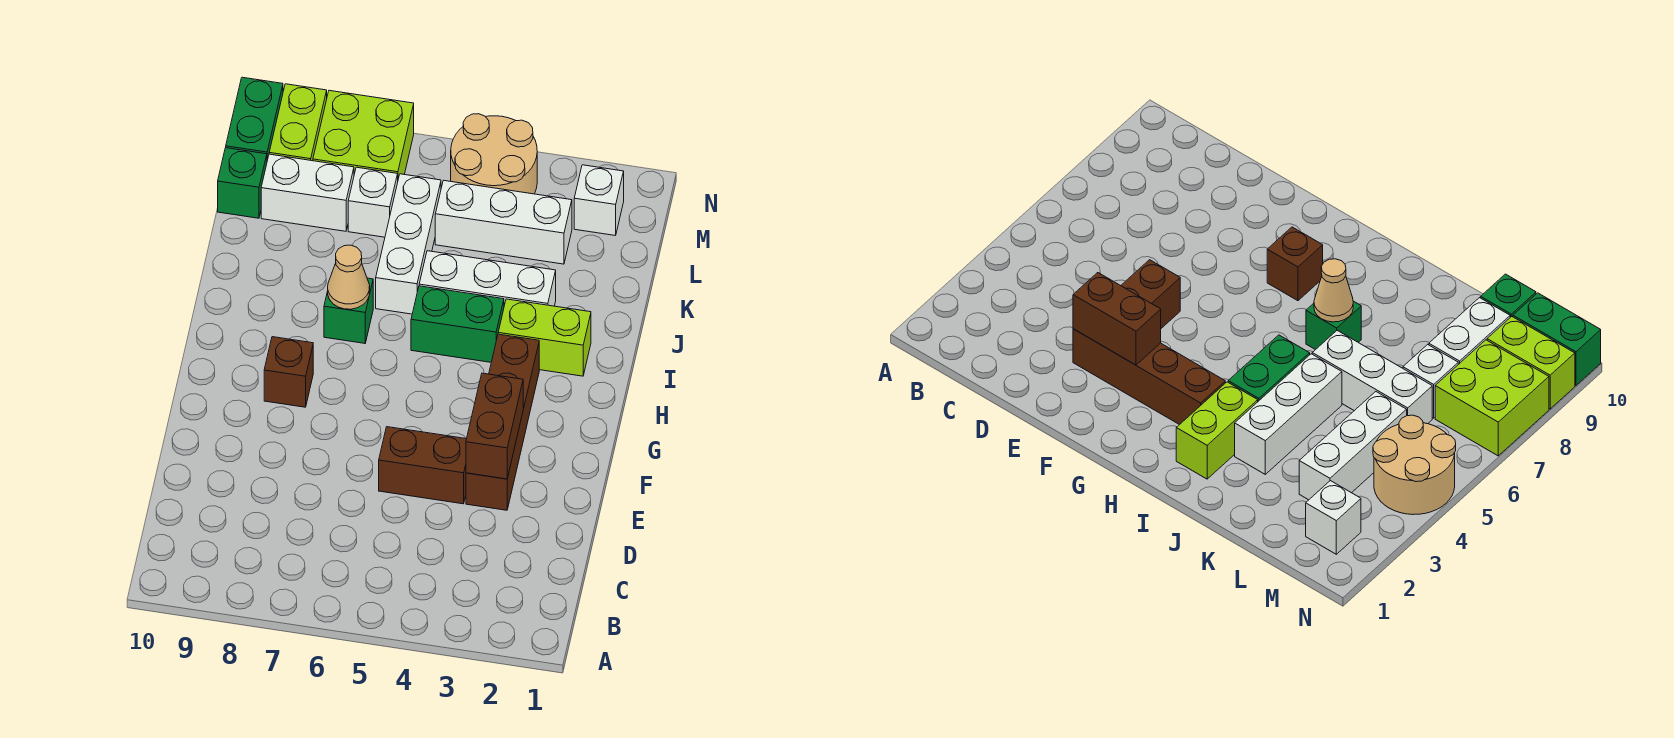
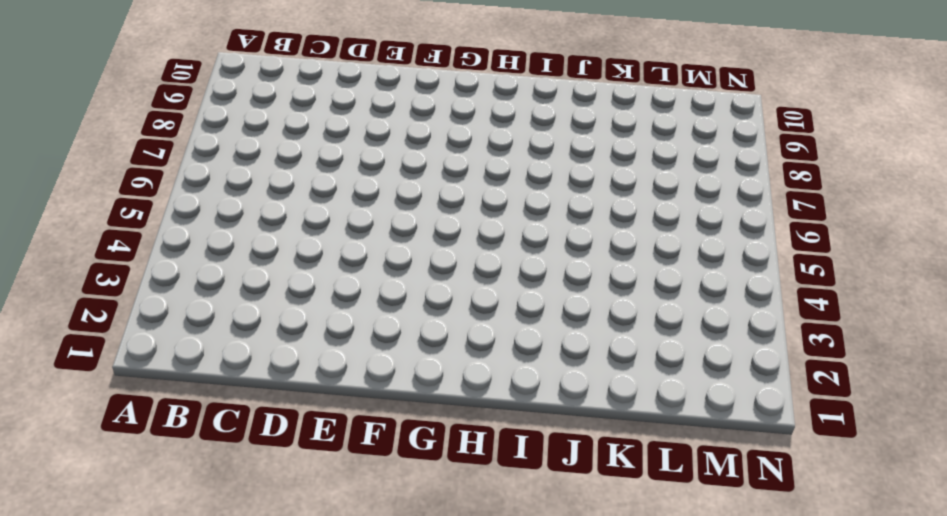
none -> brown brick E3:H3 level 1
none -> brown brick E4:E5 level 1
none -> brown brick G8 level 1

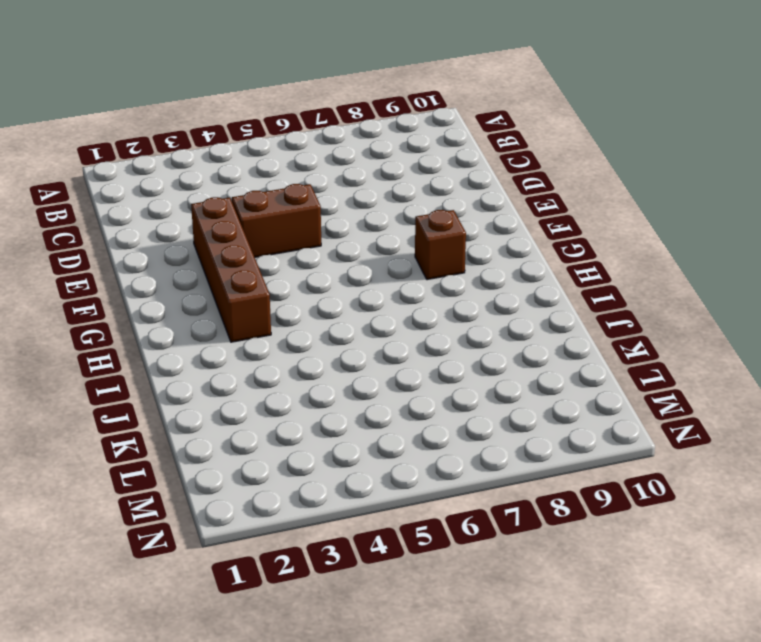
none -> lime brick I2:I3 level 1
none -> green brick I4:I5 level 1
none -> green brick I7 level 1

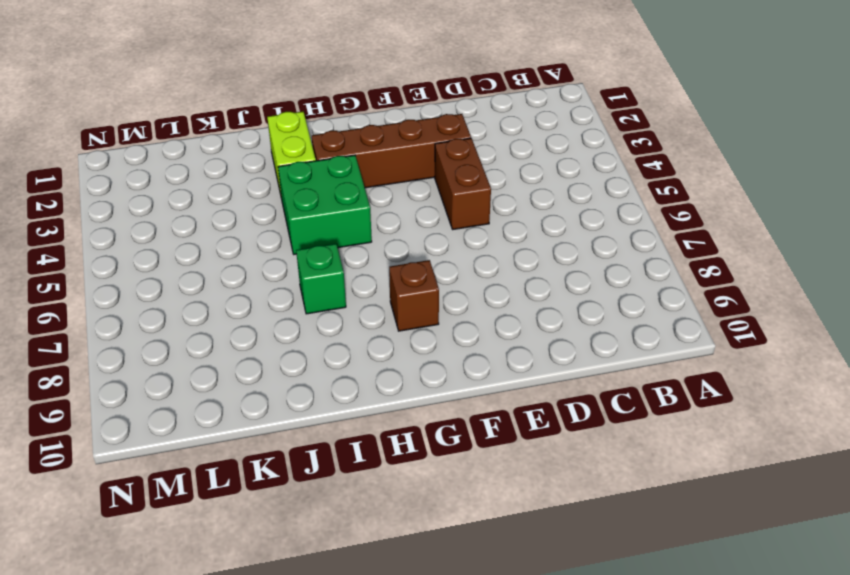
green brick H4:I5 level 1 -> green brick I4:I5 level 1
none -> white brick J3:J5 level 1
none -> white brick J6:L6 level 1
none -> white brick L3:L5 level 1

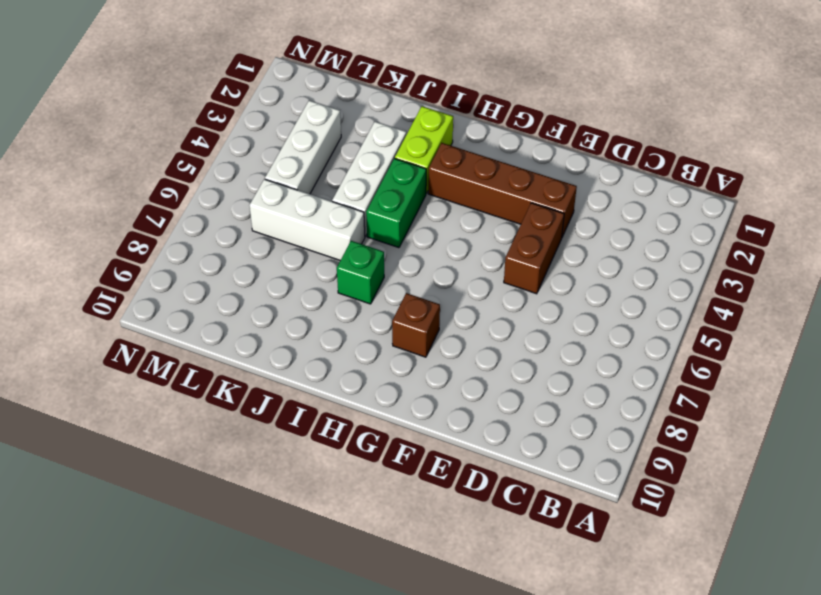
none -> white brick L7 level 1
none -> white brick L8:L9 level 1
none -> green brick L10 level 1

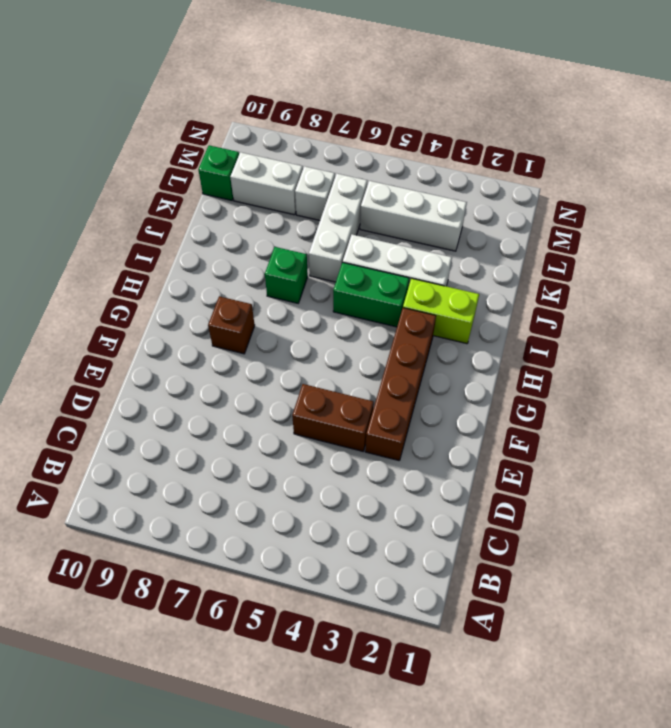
none -> white brick M2 level 1
none -> tan round brick M4:N5 level 1
none -> lime brick M7:N8 level 1

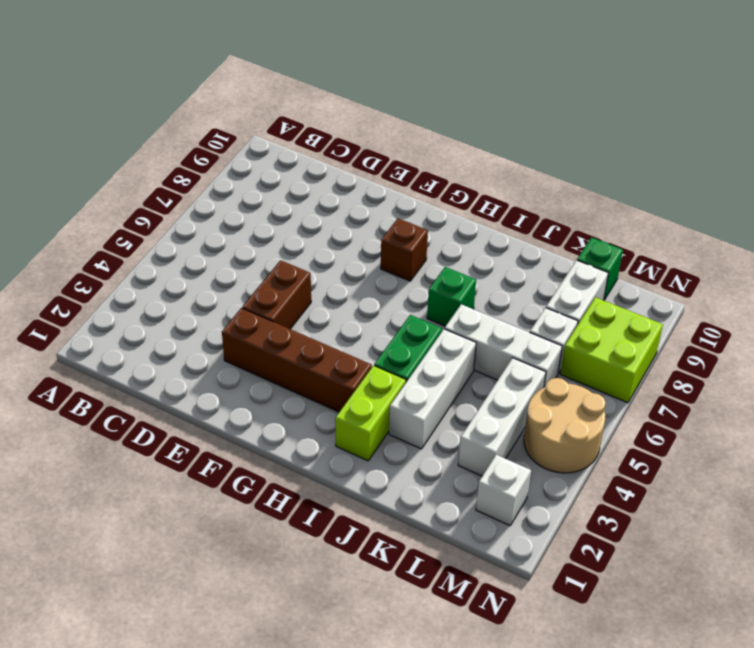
none -> lime brick M9:N9 level 1
none -> green brick M10:N10 level 1
none -> brown brick E3:F3 level 2

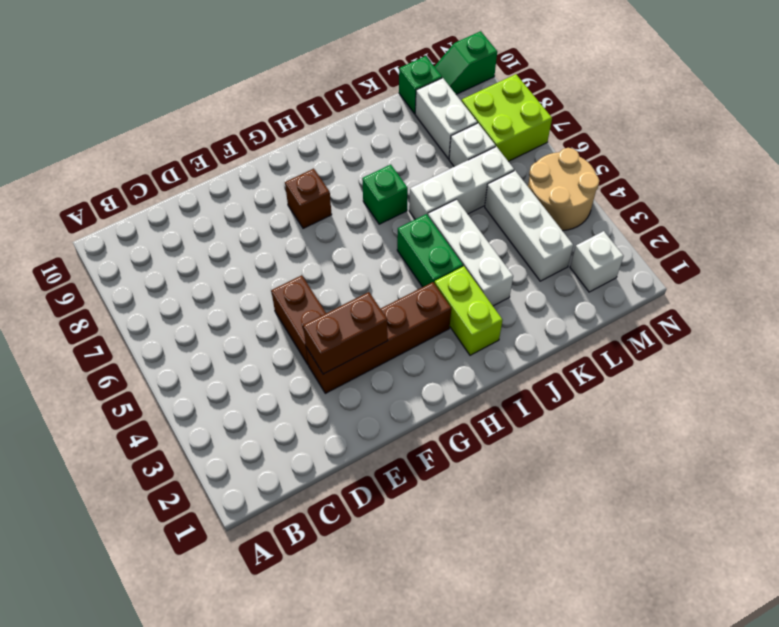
green slope M10:N10 level 1 top N -> green brick M10:N10 level 1
none -> lime brick M9:N9 level 1
none -> tan cone I7 level 2

